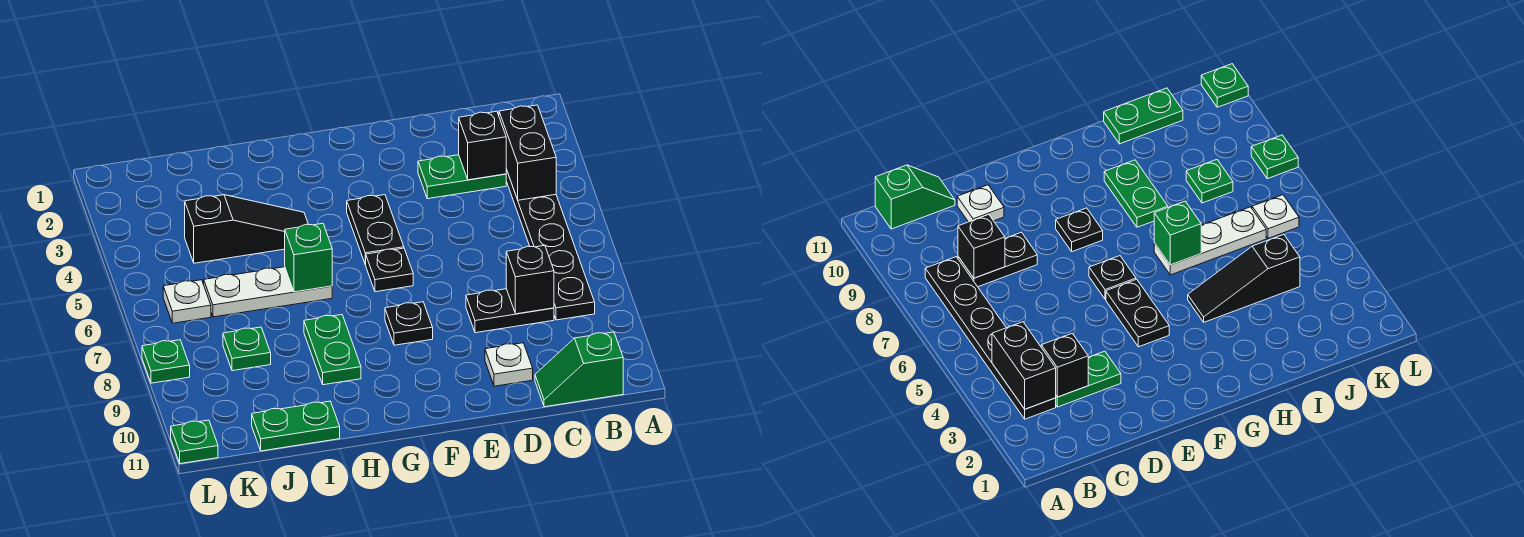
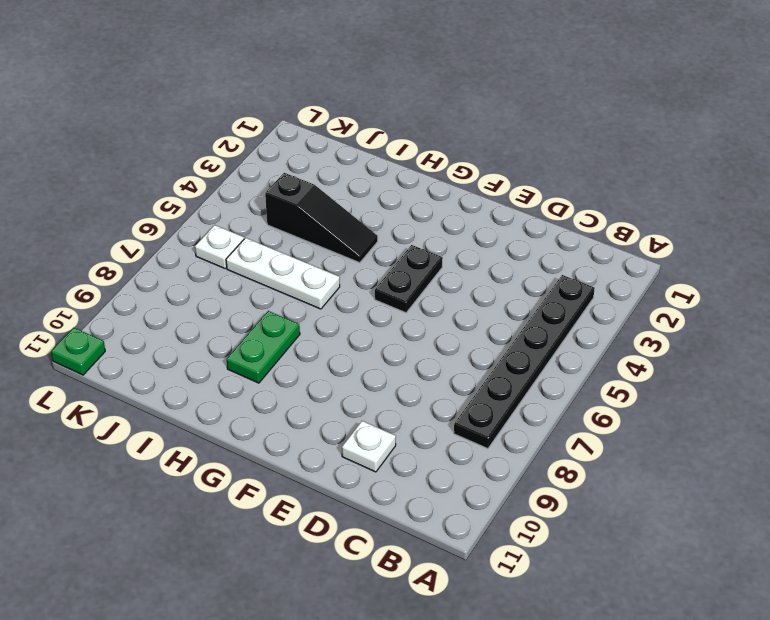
none -> green slope B11:C11 level 1 top B
none -> green plate C3:D3 level 1
none -> black plate C8:D8 level 1

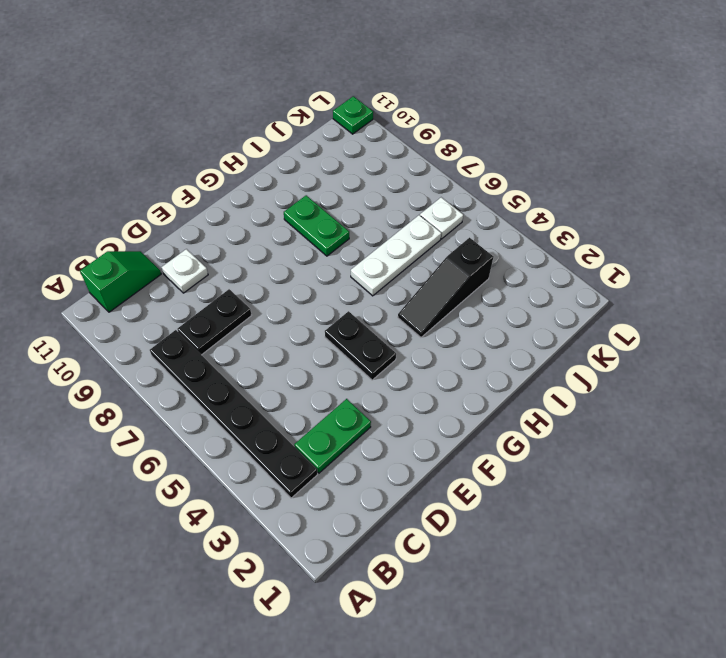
none -> black plate F6 level 1
none -> black plate F8 level 1
none -> green plate I11:J11 level 1

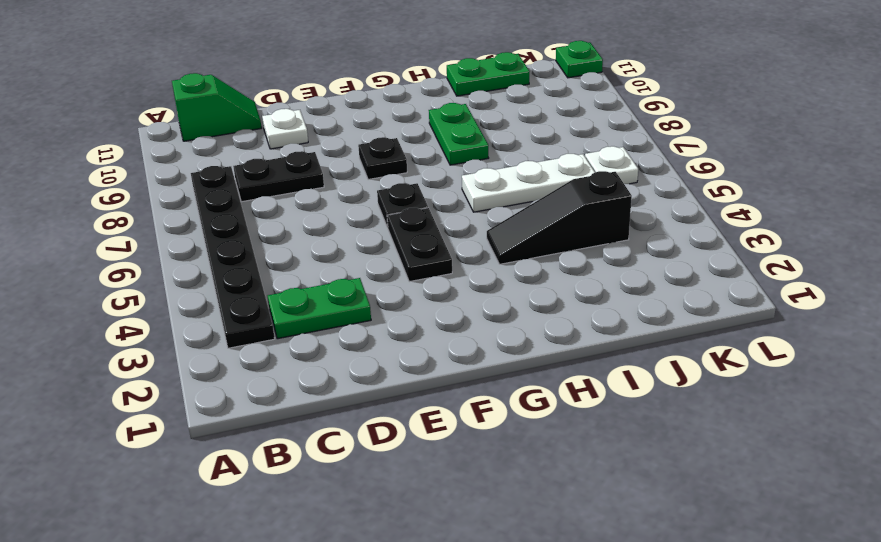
none -> green plate J8 level 1
none -> green plate L8 level 1
none -> black brick B3:B4 level 2

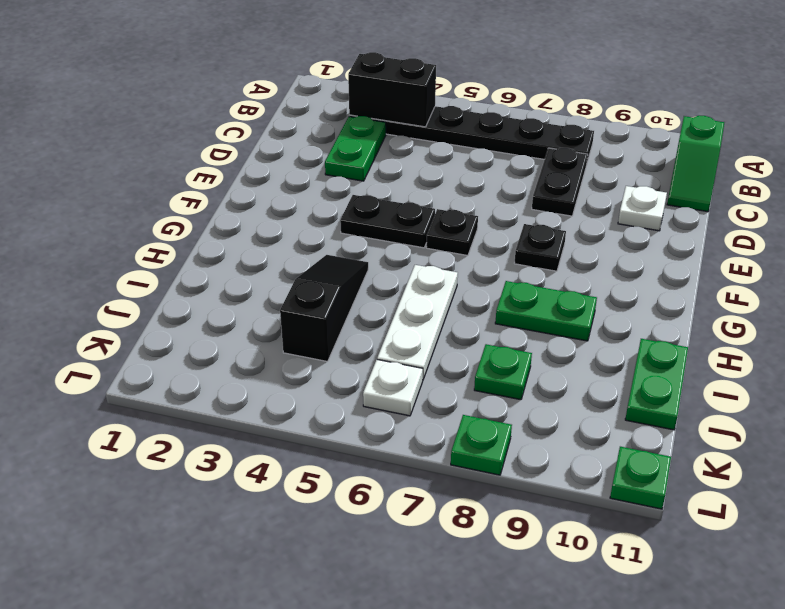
none -> black brick C3 level 2
none -> black brick C8 level 2
none -> green brick H6 level 2

